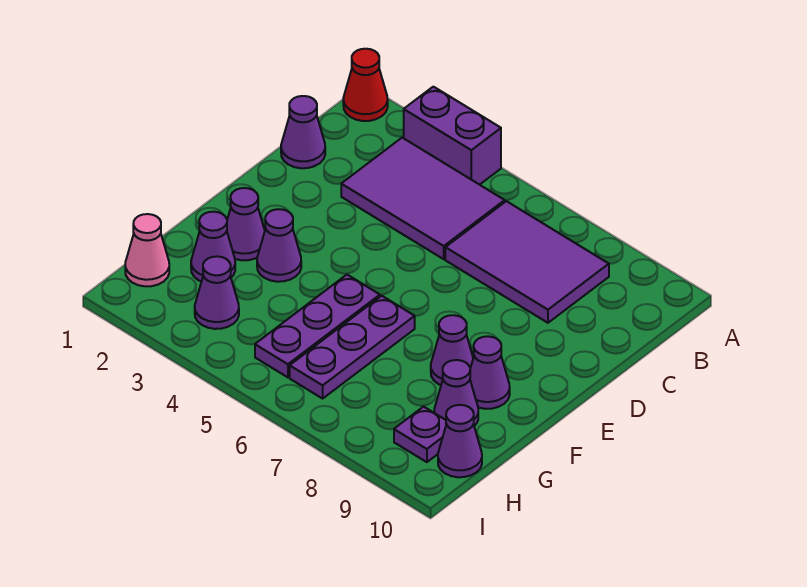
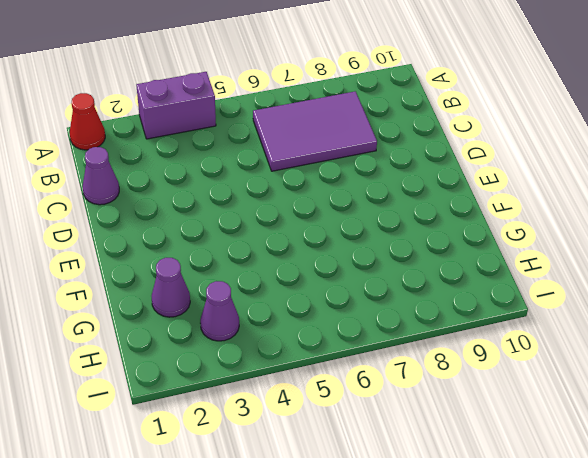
none -> purple tile B3:C5 level 1
none -> purple cone F2 level 1
none -> purple cone F3 level 1

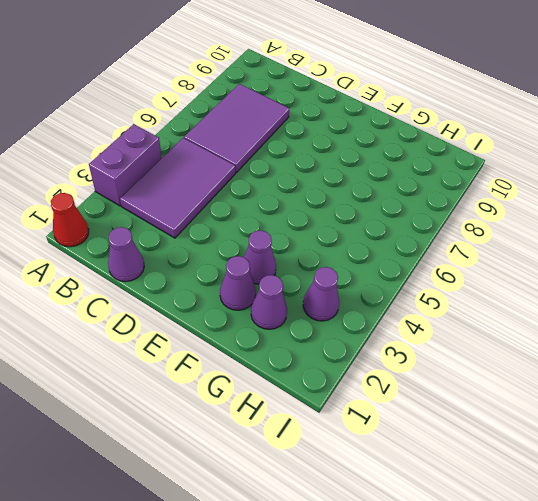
none -> purple plate F5:H5 level 1
none -> purple plate F6:H6 level 1
none -> purple cone F8 level 1

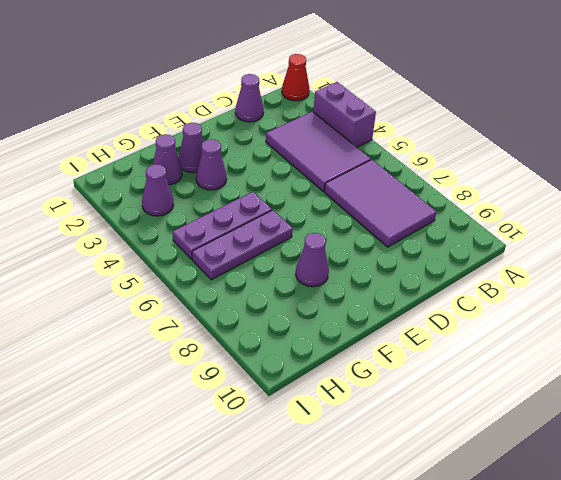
none -> purple cone F9 level 1
none -> purple cone G9 level 1
none -> pink cone H1 level 1

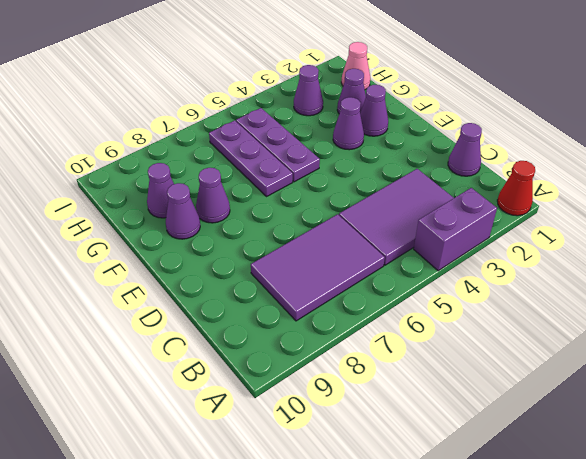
none -> purple plate H9 level 1
none -> purple cone H10 level 1

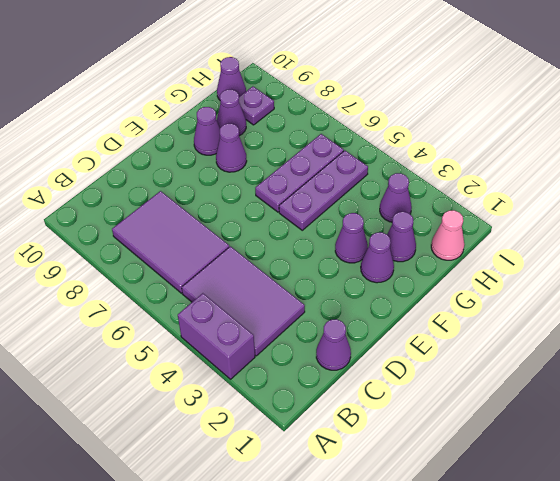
none -> red cone A1 level 1

